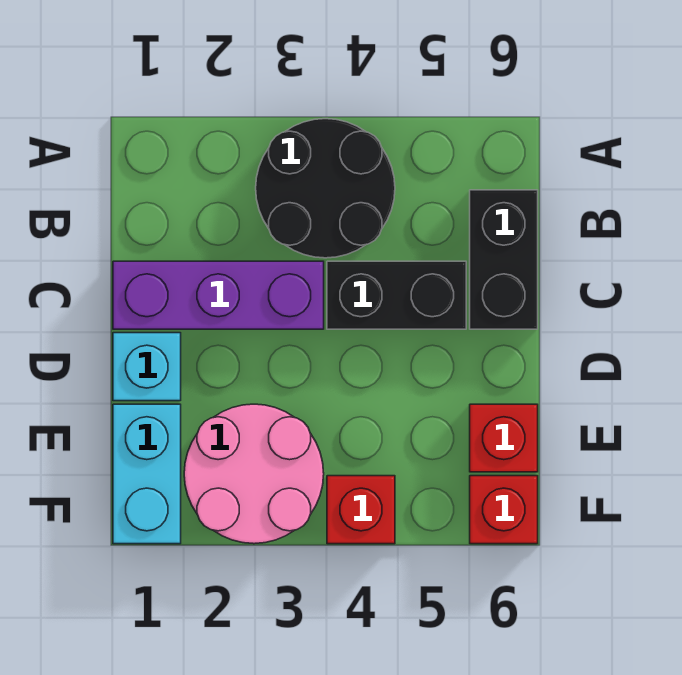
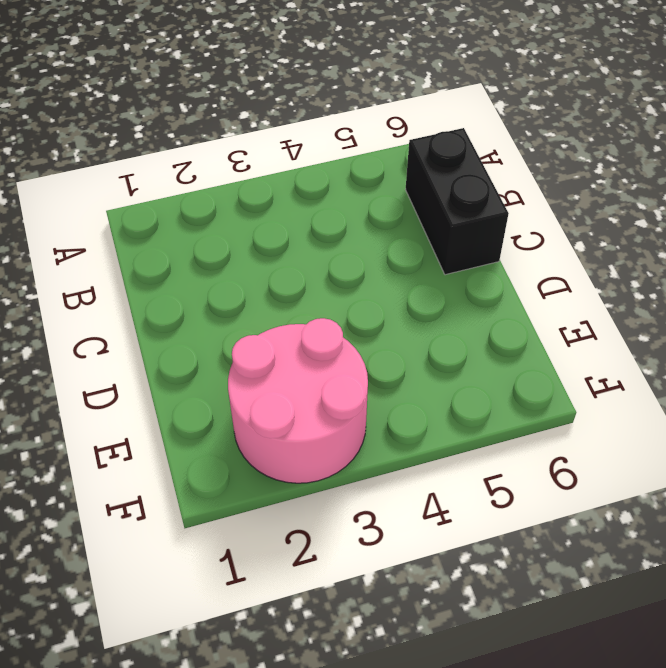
none -> black round brick A3:B4 level 1
none -> purple brick C1:C3 level 1

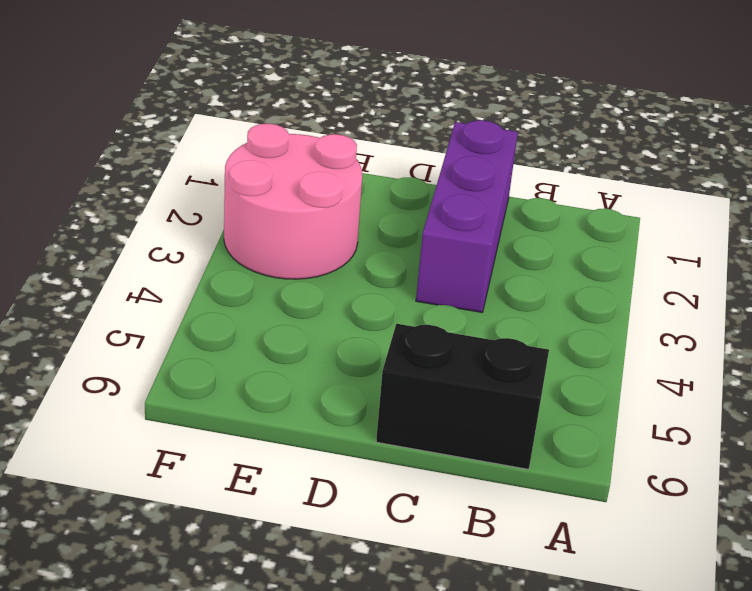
none -> black round brick A3:B4 level 1
none -> black brick C4:C5 level 1

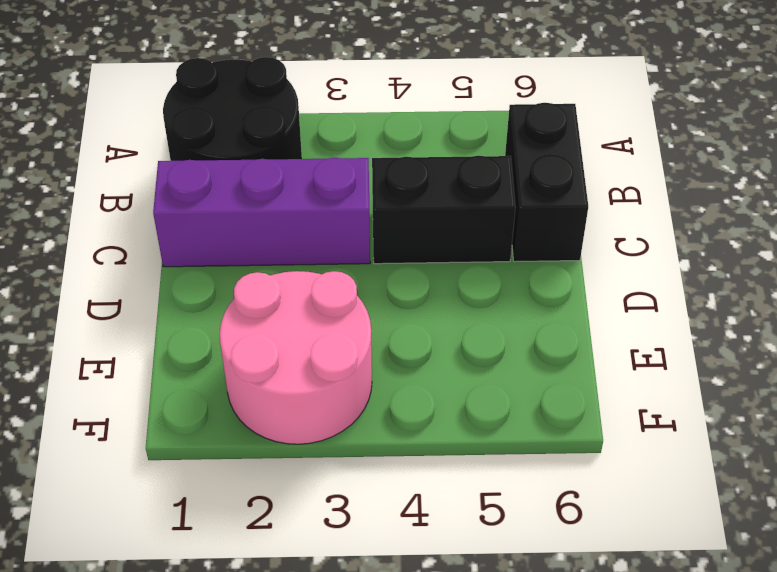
black round brick A1:B2 level 1 -> black round brick A3:B4 level 1
none -> cyan brick D1 level 1
none -> cyan brick E1:F1 level 1

